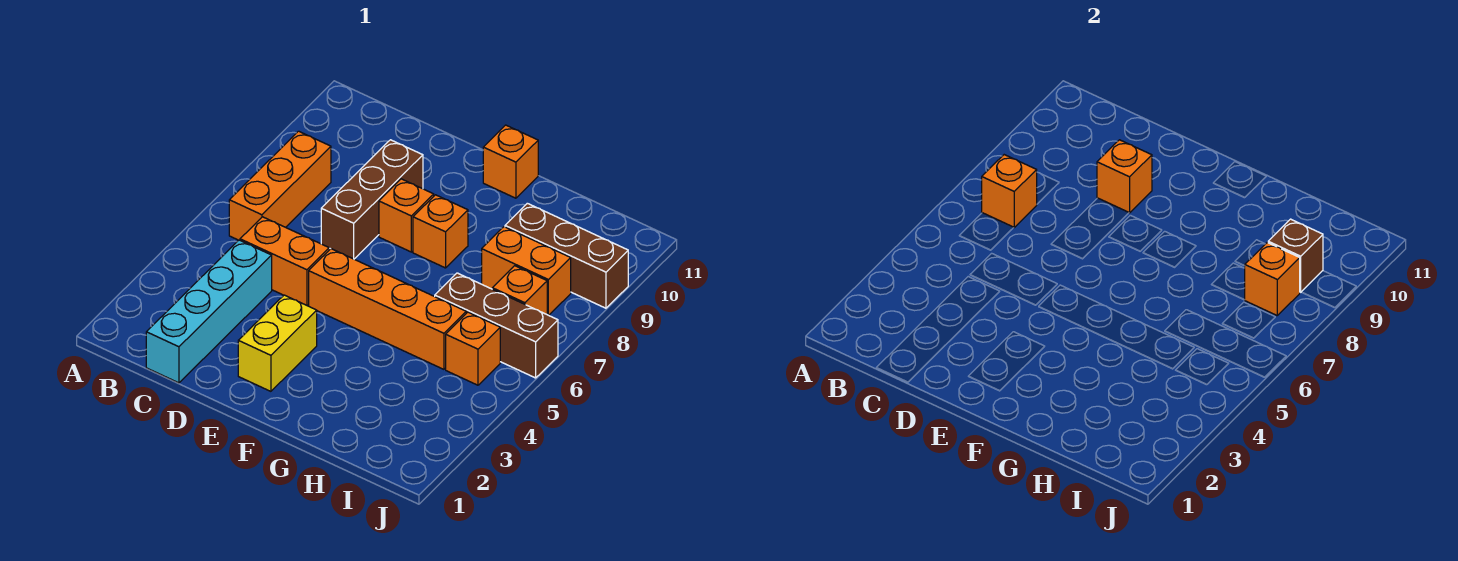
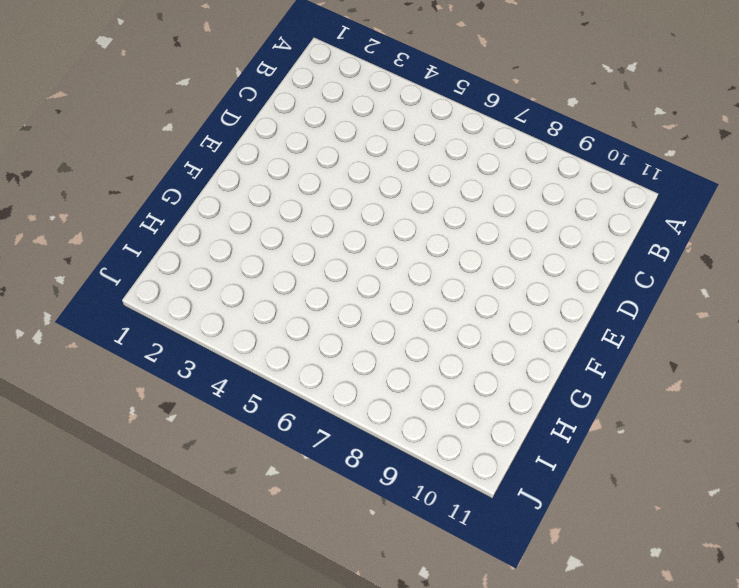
none -> orange brick B6:B8 level 1
none -> cyan brick C1:C4 level 1
none -> orange brick C5:D5 level 1

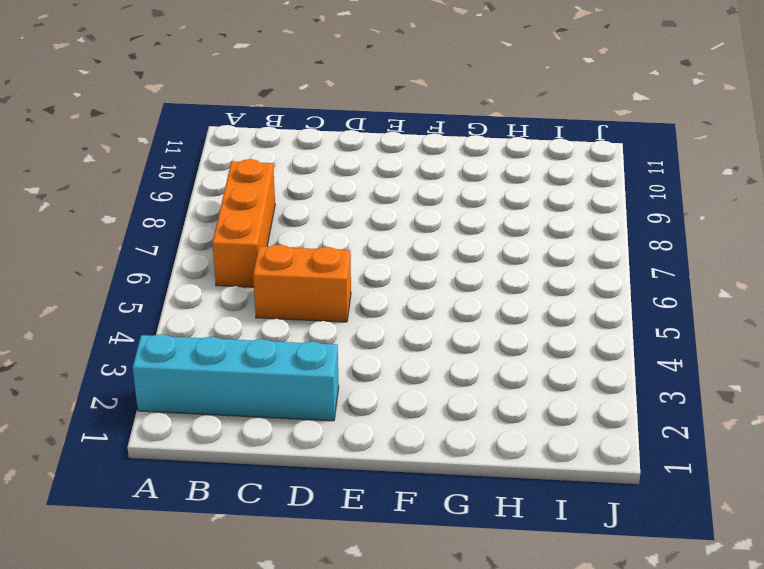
cyan brick A2:D2 level 1 -> cyan brick C1:C4 level 1
none -> brown brick D7:D9 level 1
none -> yellow brick E2:E3 level 1
none -> orange brick E5:H5 level 1

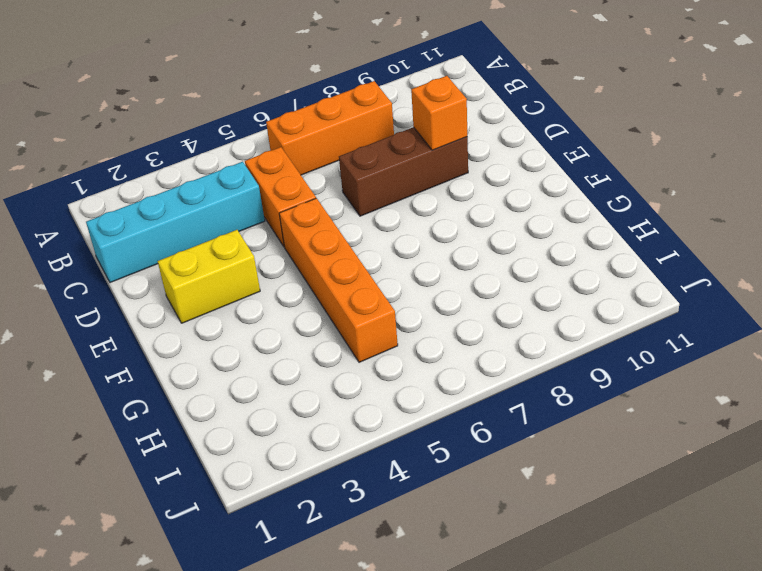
none -> orange brick E8 level 1
none -> orange brick F8 level 1
none -> orange brick F11 level 1

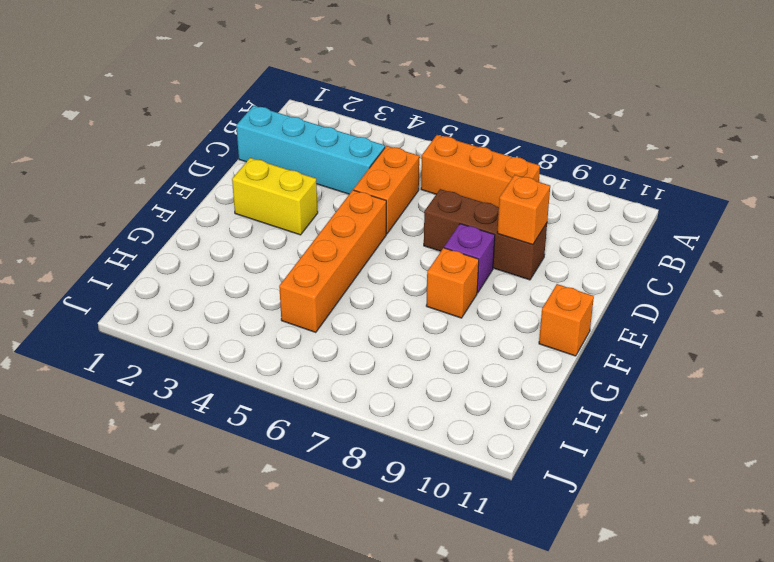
purple brick E8 level 1 -> orange brick E8 level 1
none -> brown brick H6:J6 level 1
none -> orange brick H8:I8 level 1
none -> brown brick H9:J9 level 1

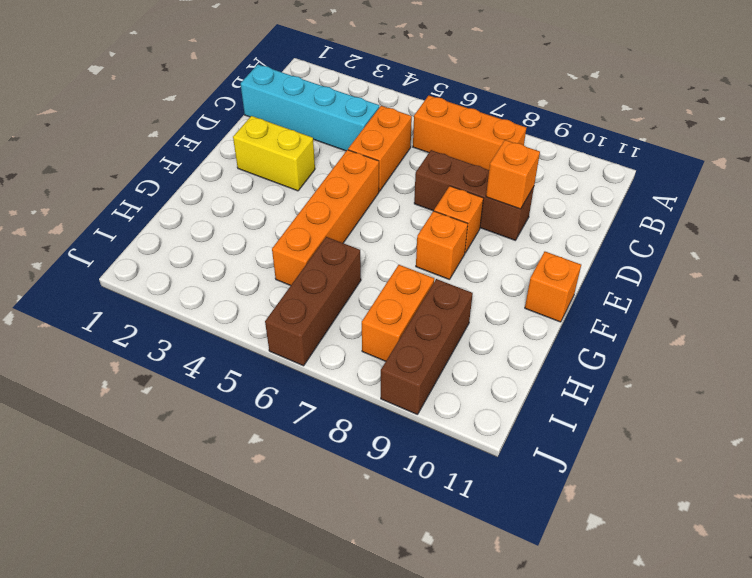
none -> orange brick I5 level 1
none -> orange brick I7 level 1
none -> orange brick B7 level 2

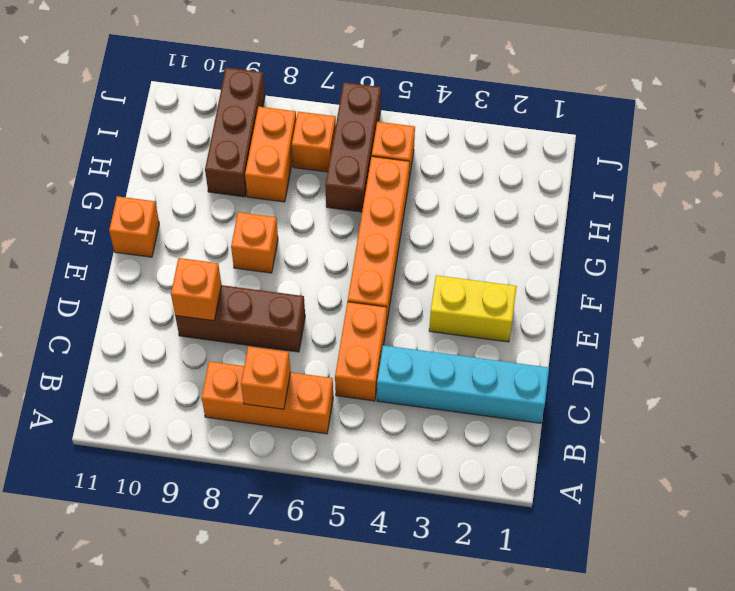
none -> orange brick E8 level 1
none -> orange brick I8 level 2
none -> brown brick I9 level 2

